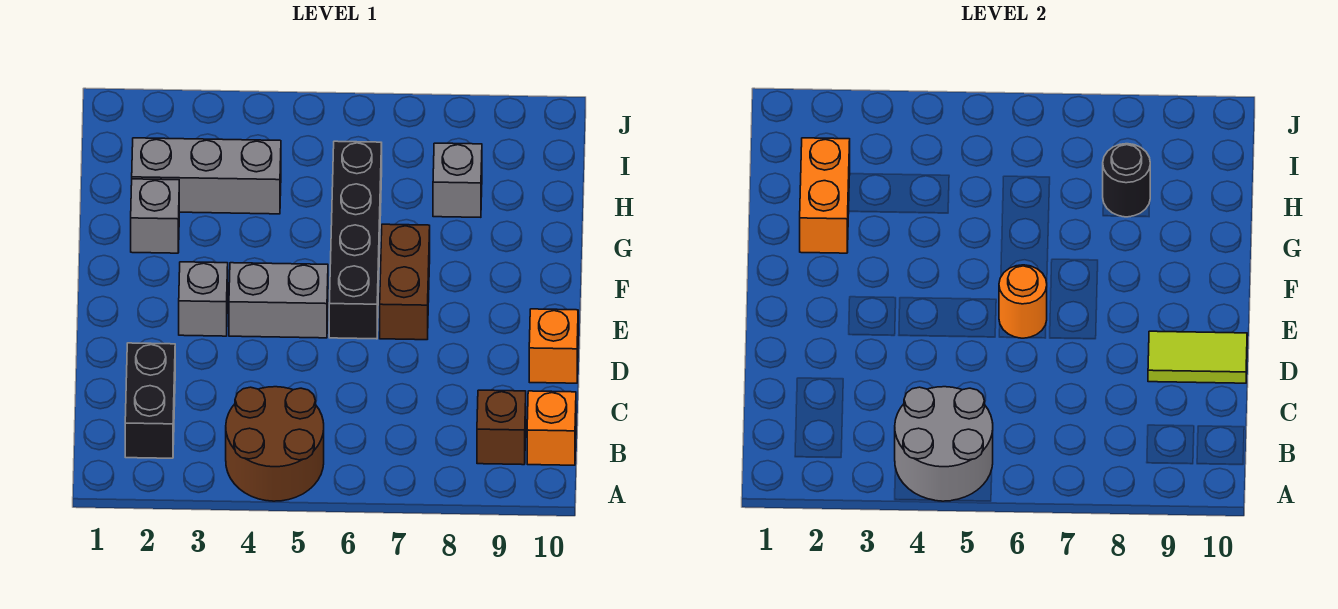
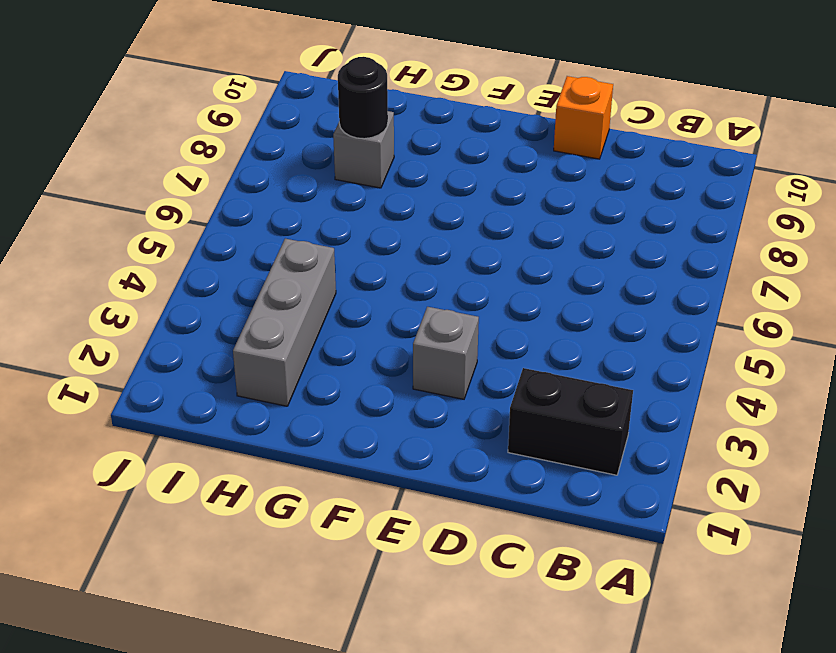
none -> brown round brick A4:B5 level 1
none -> brown brick B9 level 1
none -> orange brick B10 level 1

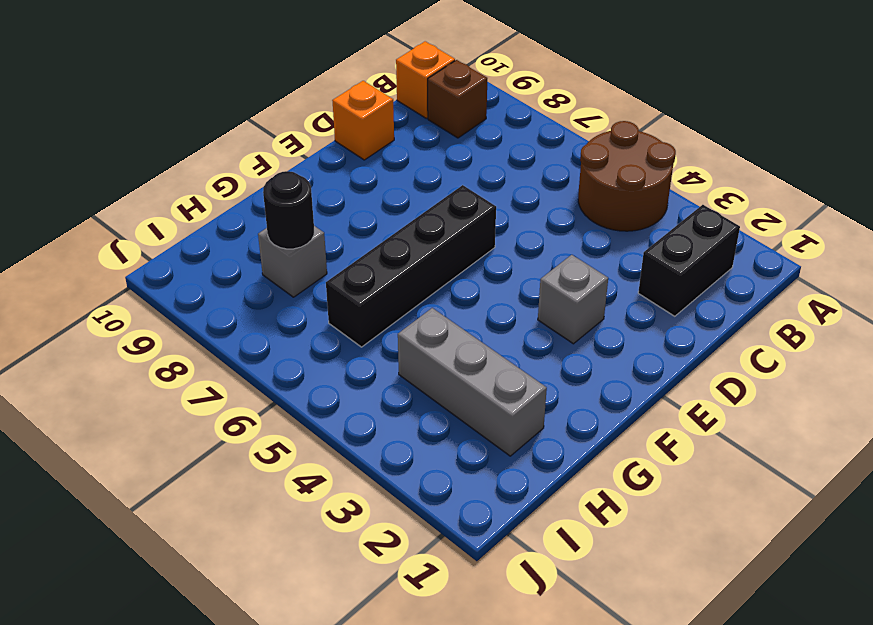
none -> grey brick E4:E5 level 1
none -> brown brick E7:F7 level 1
none -> grey brick G2 level 1

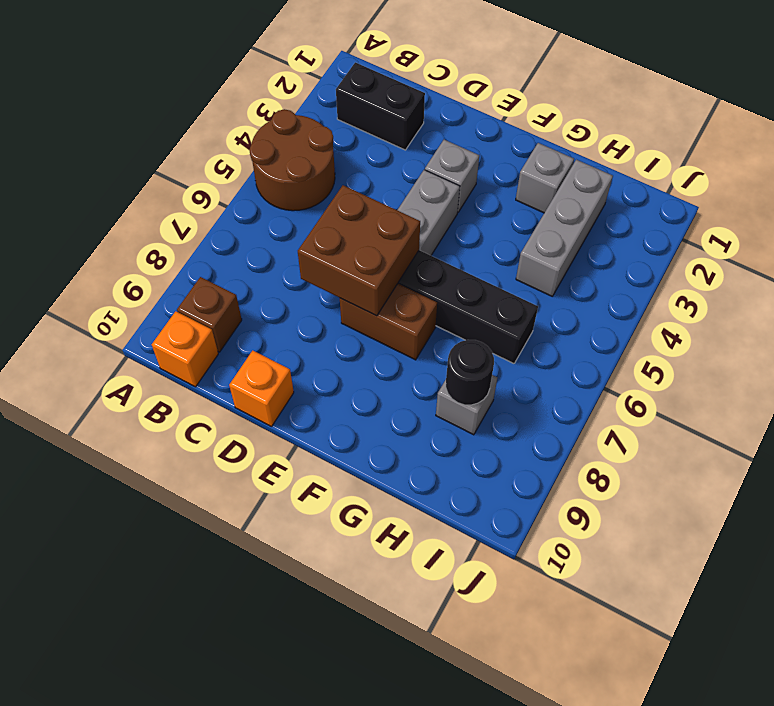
brown brick D6:E7 level 2 -> orange round brick E6 level 2
none -> grey round brick A4:B5 level 2
none -> lime tile D9:D10 level 2
none -> orange brick G2:H2 level 2

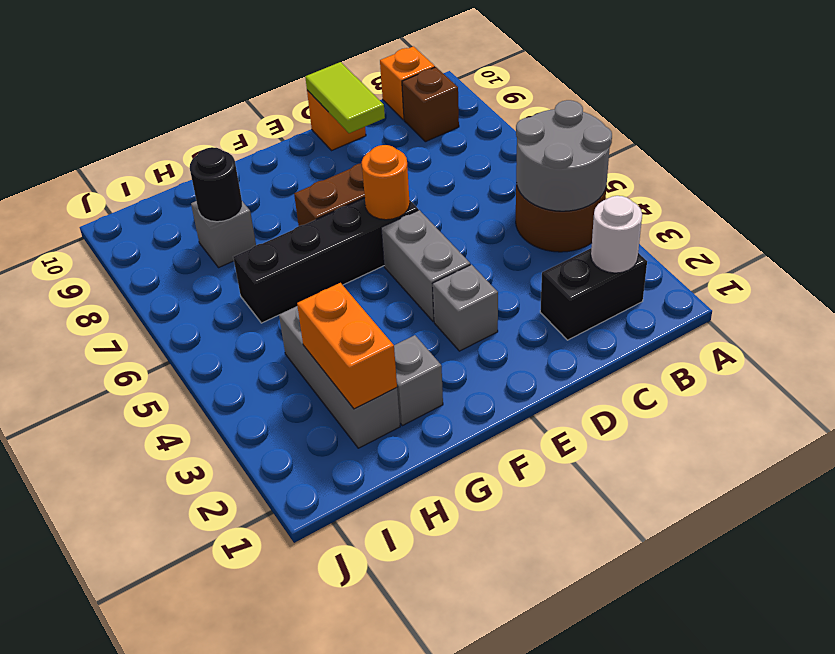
white round brick B2 level 2 -> none
orange brick H2:H3 level 2 -> orange brick G2:H2 level 2

